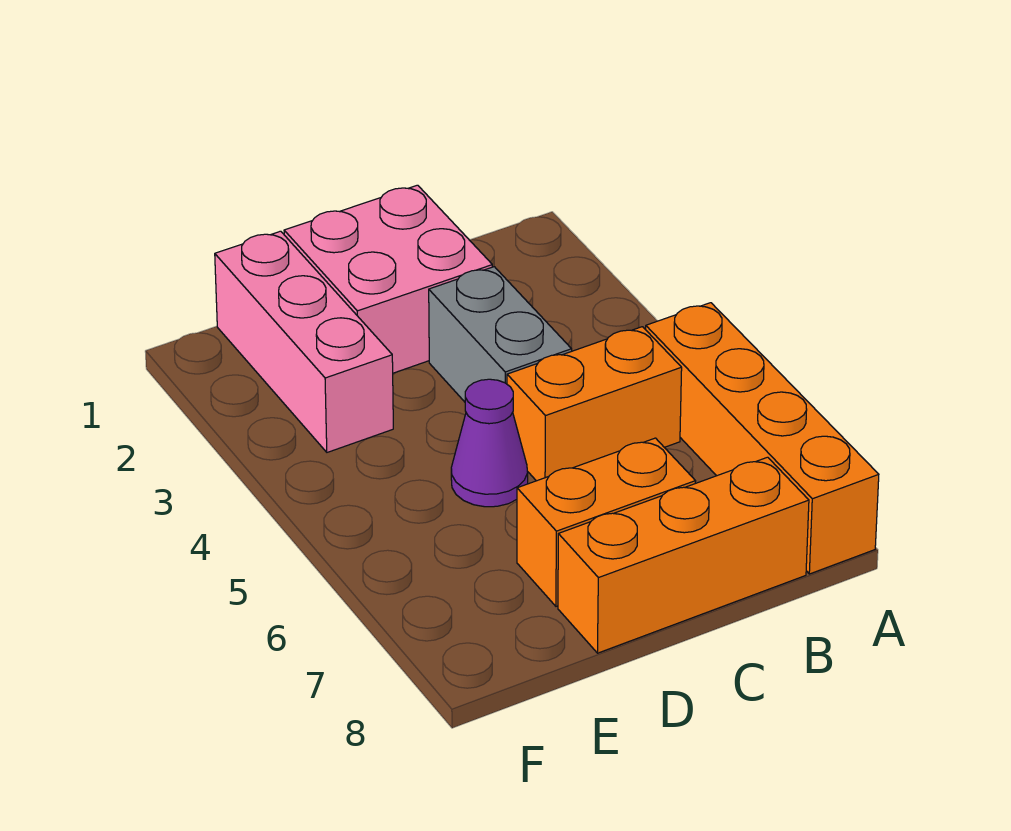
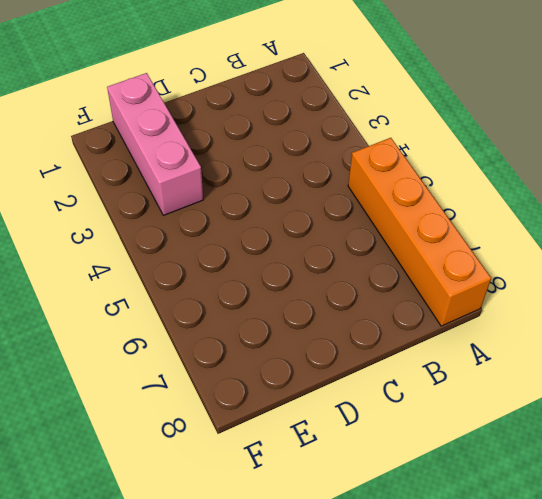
none -> orange brick B5:C5 level 1
none -> orange brick B8:D8 level 1

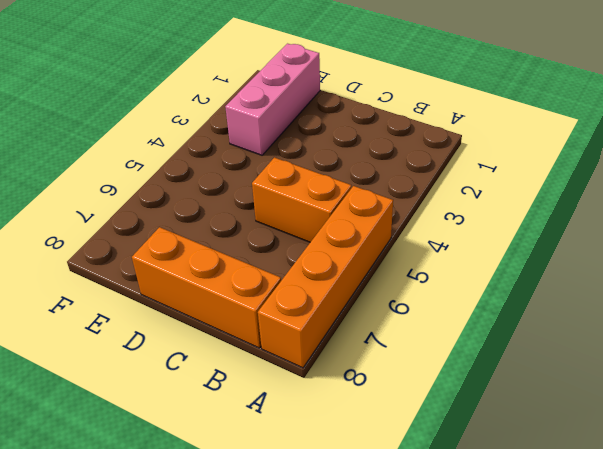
none -> pink brick C1:D2 level 1
none -> grey brick C3:C4 level 1

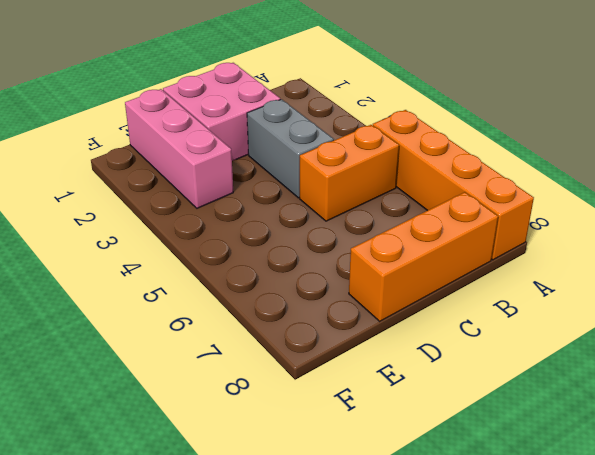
none -> orange brick C7:D7 level 1
none -> purple cone D5 level 1

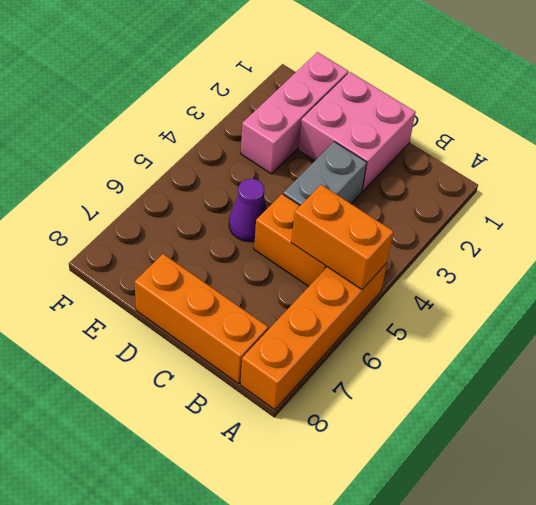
orange brick A5:B5 level 2 -> orange brick C7:D7 level 1

